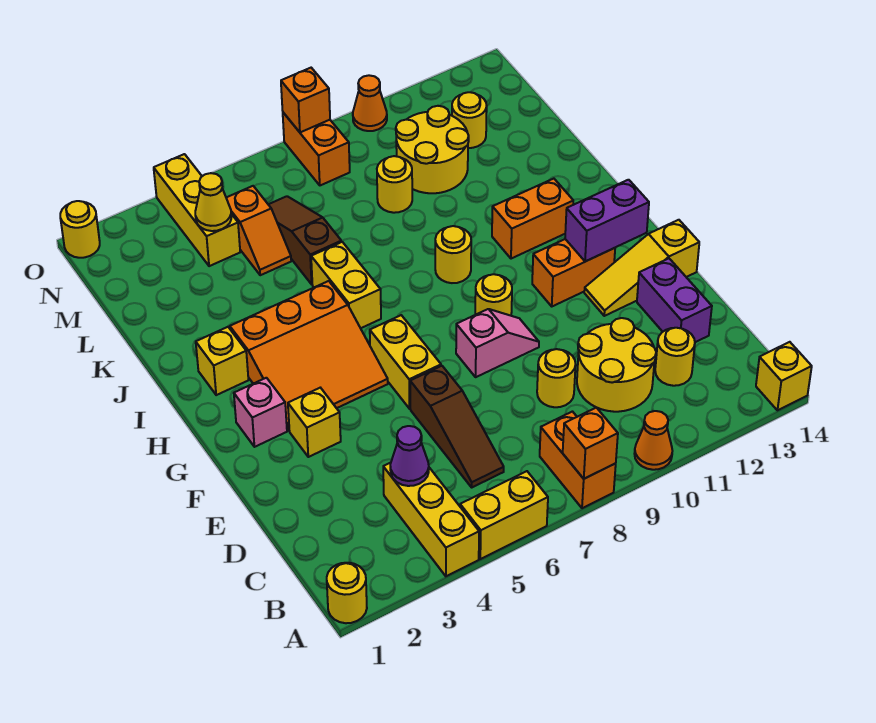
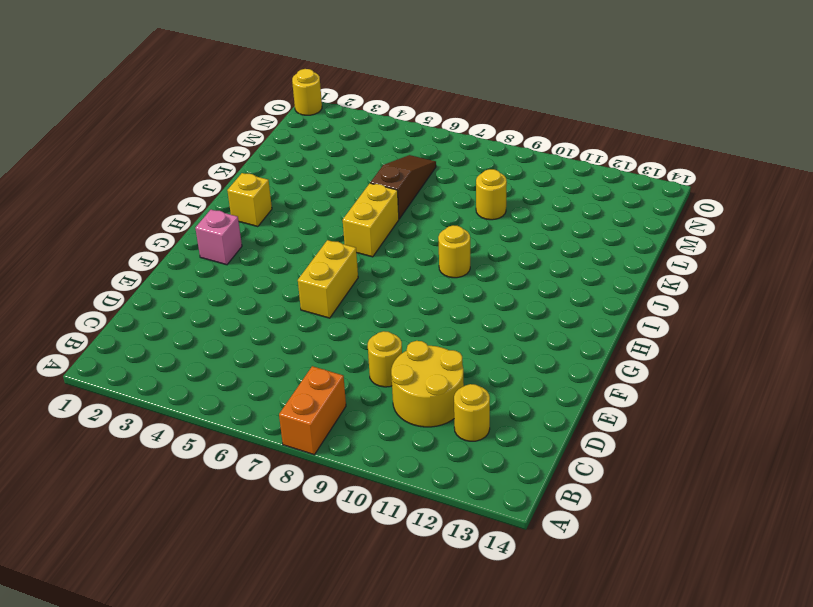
none -> yellow round brick A1 level 1
none -> yellow brick A4:C4 level 1
none -> yellow brick A5:A6 level 1
none -> orange cone A10 level 1

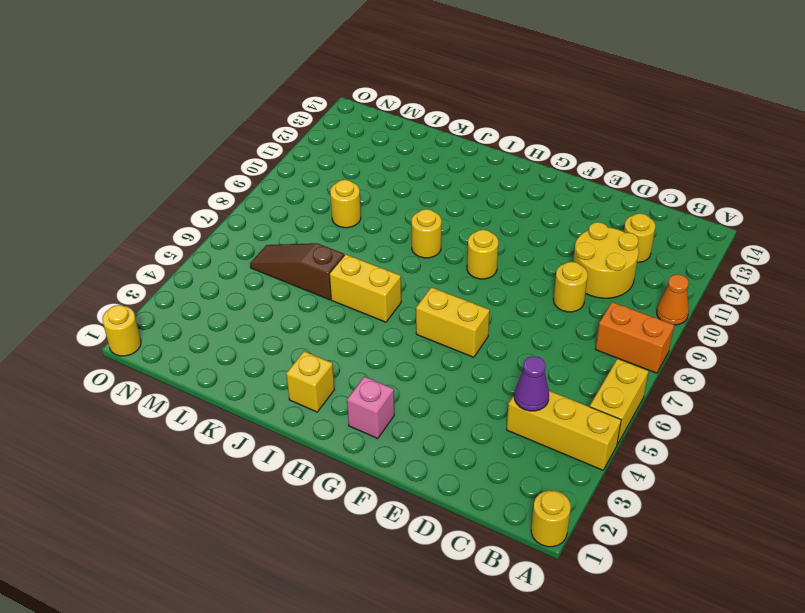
none -> yellow brick A14 level 1
none -> brown slope C6:E6 level 1 top E
none -> purple brick D13:E13 level 1
none -> yellow brick F3 level 1

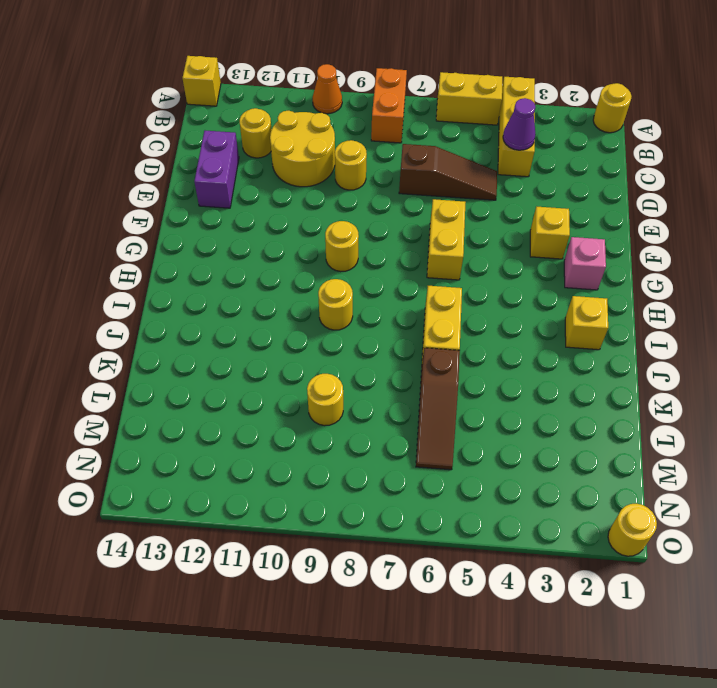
brown slope D5:D7 level 1 top 7 -> brown slope C6:E6 level 1 top E
none -> pink slope F8:F9 level 1 top 8
none -> yellow slope F12:F14 level 1 top 14
none -> orange slope G3:I5 level 1 top I
none -> orange brick G11:G12 level 1

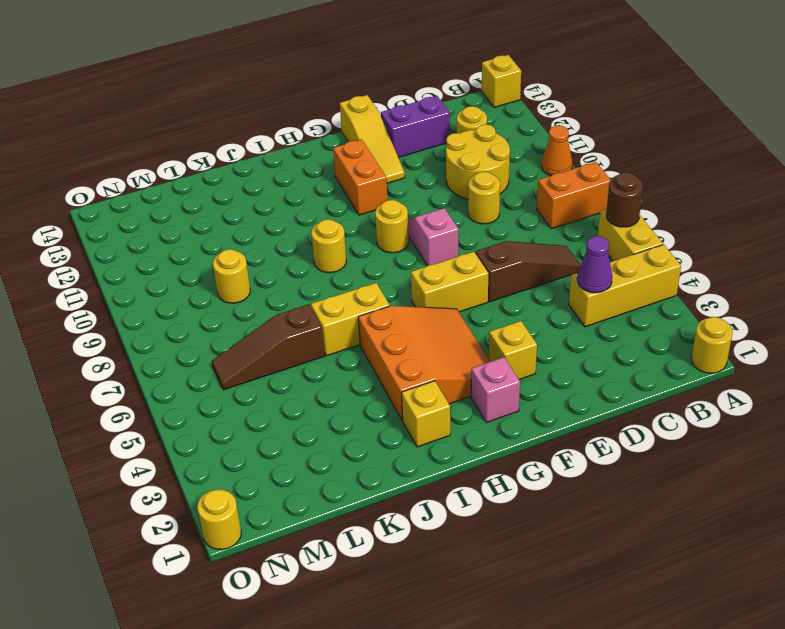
brown round brick A6 level 2 -> none
none -> orange brick I11:I12 level 1
none -> orange slope L5:M5 level 1 top M
none -> yellow round brick L10:M11 level 1
none -> yellow brick M4:O4 level 1

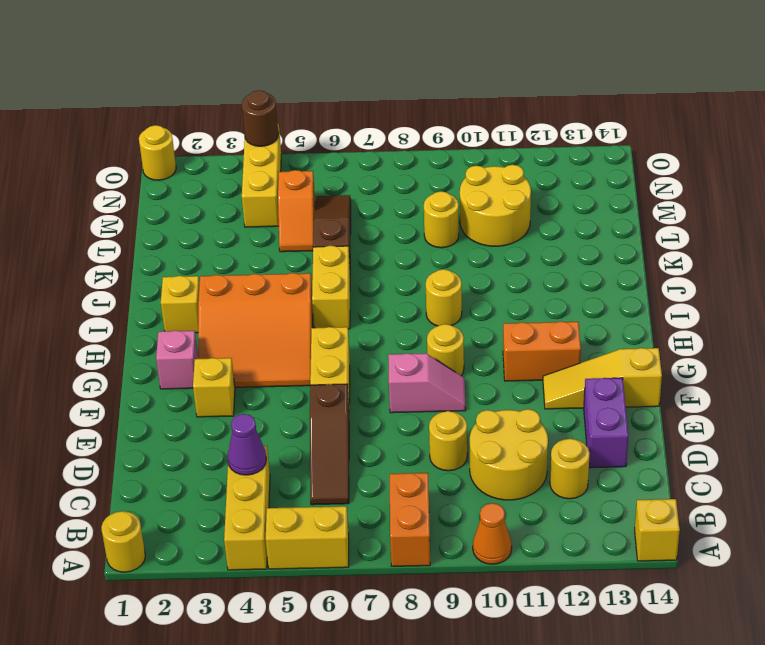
brown round brick O4 level 2 -> none
none -> orange brick I11:I12 level 1
none -> yellow round brick M12 level 1
none -> orange brick N8:O8 level 1
none -> orange cone O10 level 1

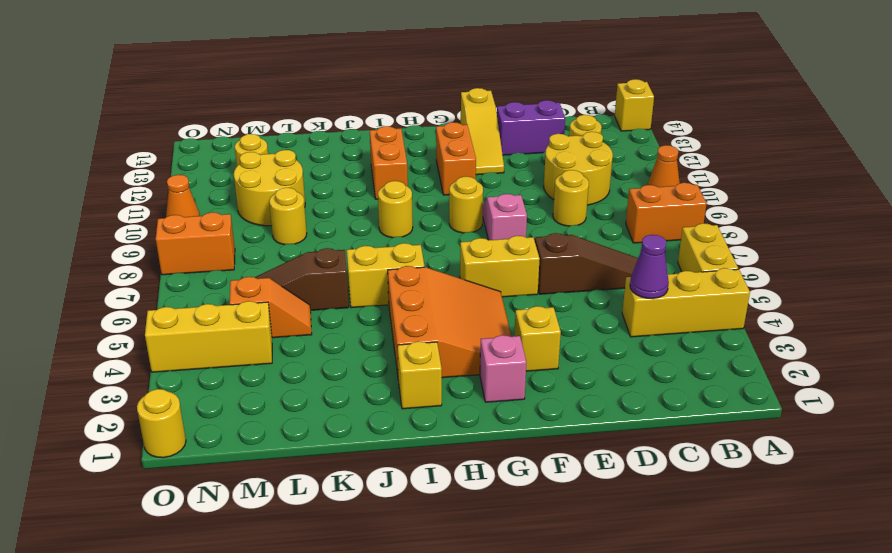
none -> yellow round brick A1 level 1
none -> orange brick A8 level 2
none -> purple brick G12:G13 level 2
none -> yellow cone M4 level 2

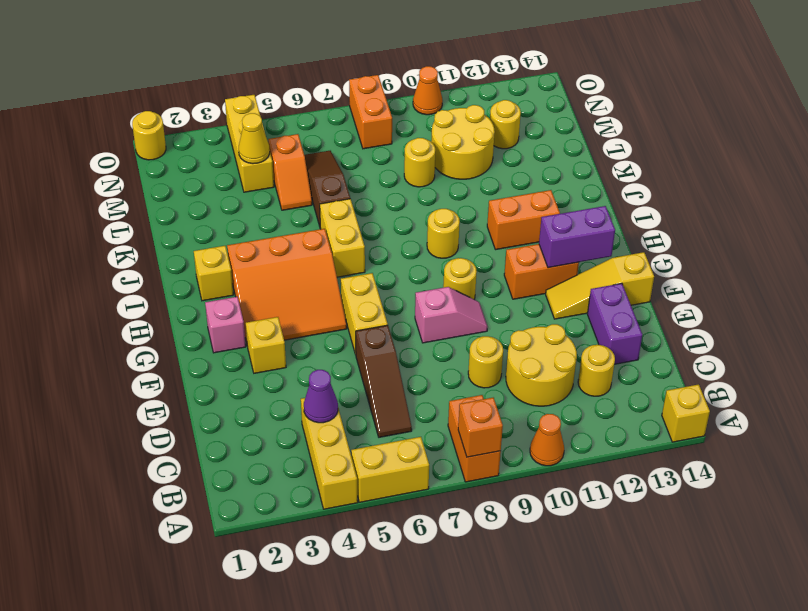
none -> yellow round brick A1 level 1
none -> orange brick O8 level 2

